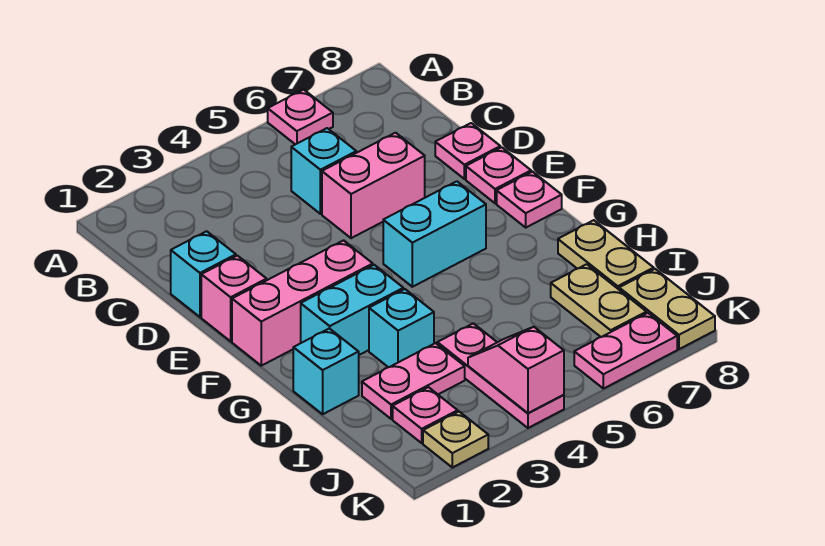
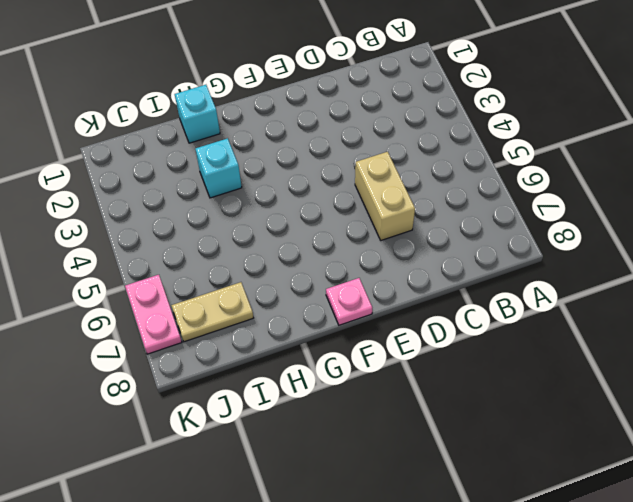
tan brick D5:D6 level 1 -> pink brick D5:D6 level 1
none -> pink plate A6 level 1
none -> cyan brick C5 level 1
none -> cyan brick D1 level 1

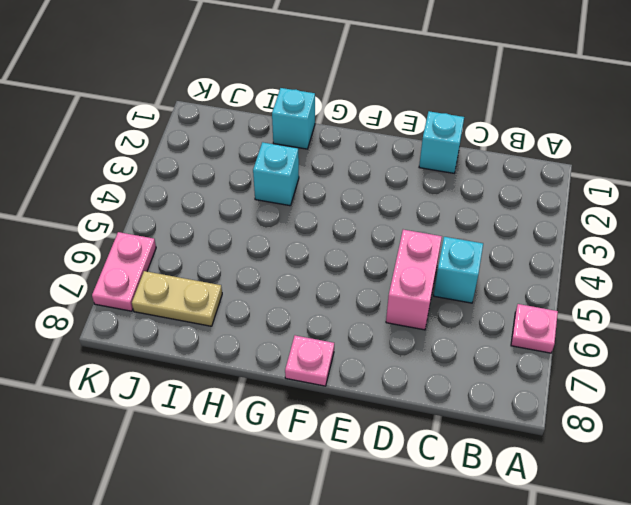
none -> pink plate D8 level 1
none -> pink brick E1 level 1
none -> pink plate E8 level 1

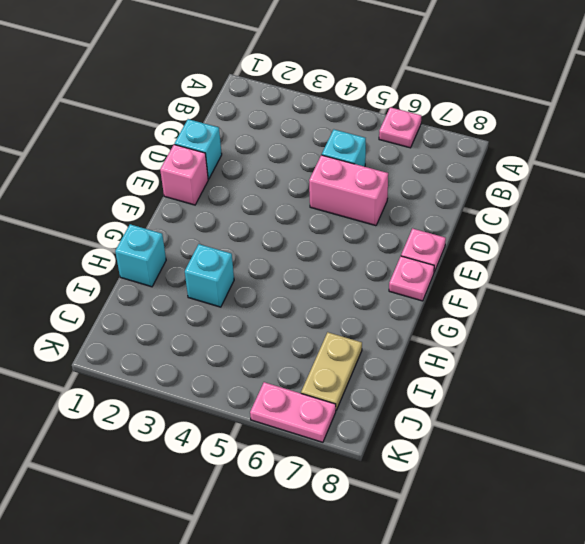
none -> pink plate D8 level 1
none -> pink brick F1:F3 level 1
none -> cyan brick F5:F6 level 1

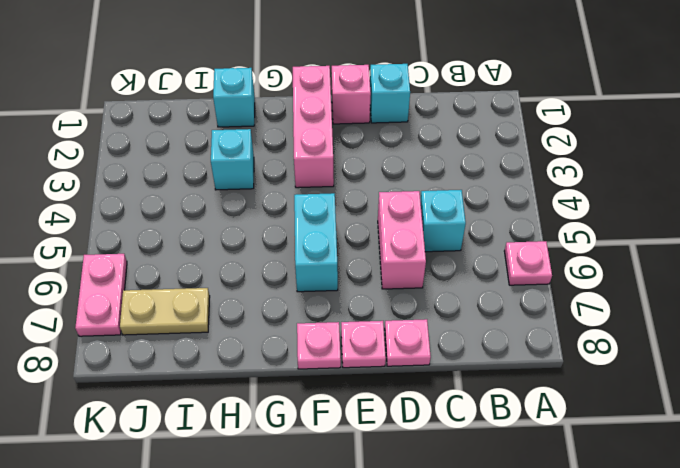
none -> cyan brick G2:G3 level 1
none -> tan plate H8:I8 level 1
none -> pink plate I2:I3 level 1

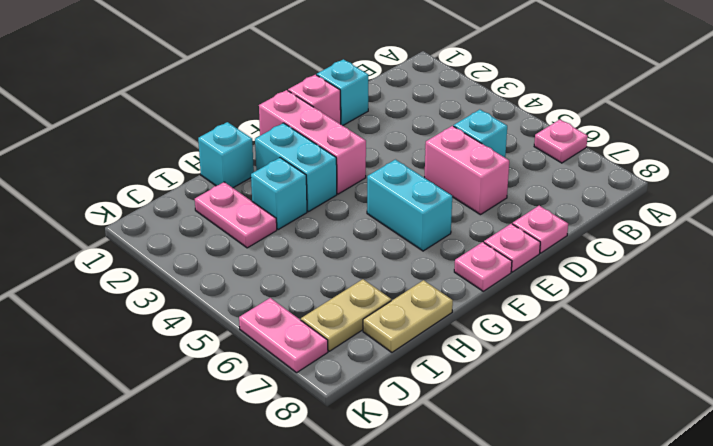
none -> pink plate I4:K4 level 1
none -> pink plate J2 level 1
none -> tan plate J8:K8 level 1

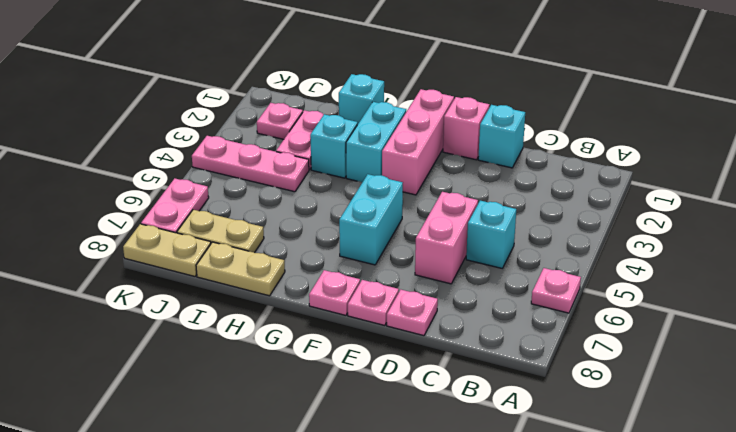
none -> tan plate K2 level 1
none -> pink slope J4:K4 level 2 top K

